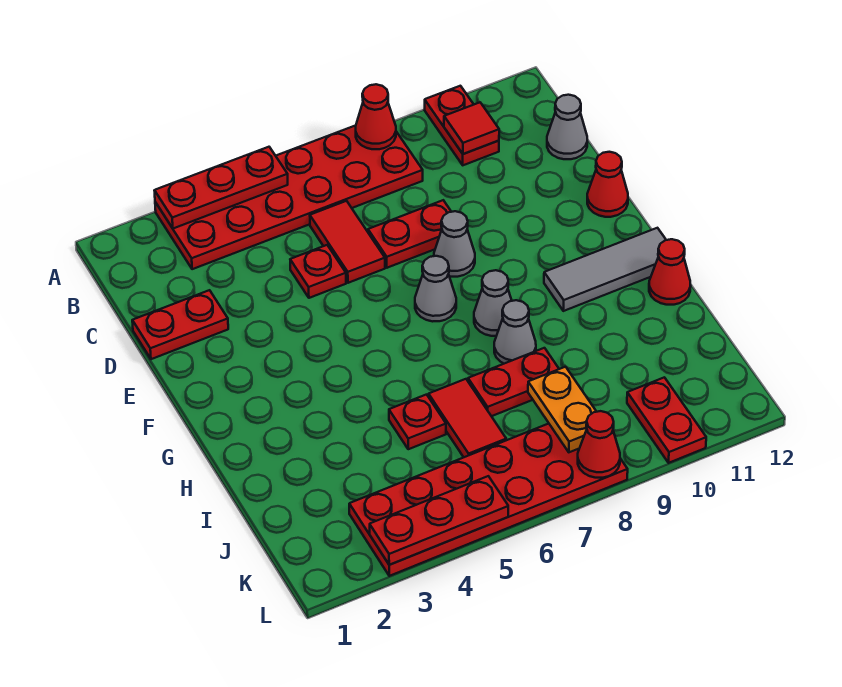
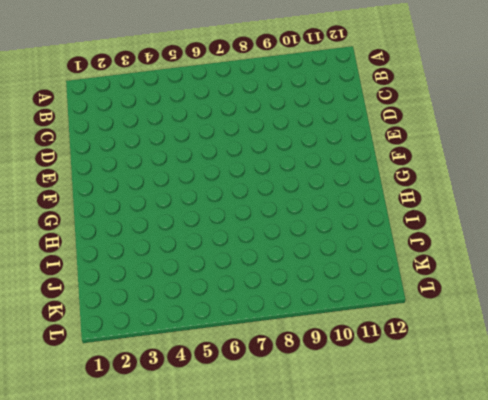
none -> red plate A3:B8 level 1
none -> red plate A10:B10 level 1
none -> red tile C6:D6 level 1

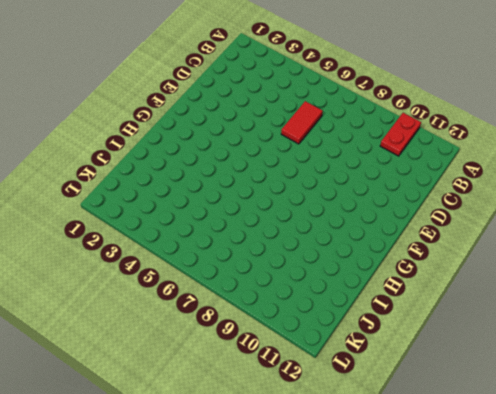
none -> red plate A3:B8 level 1
none -> grey cone C12 level 1
none -> red plate D1:D2 level 1

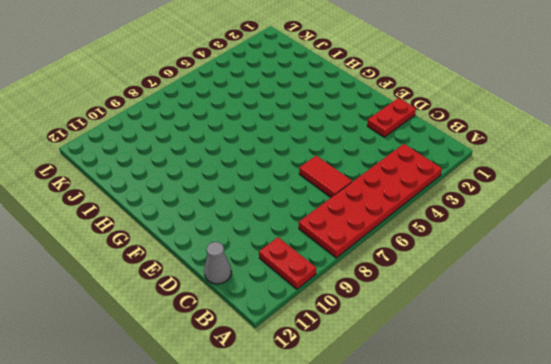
none -> red plate D5 level 1
none -> red plate D7:D8 level 1
none -> grey cone E8 level 1

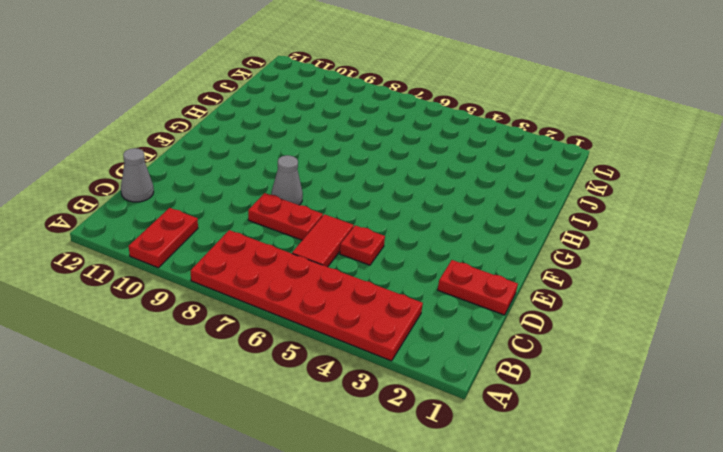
none -> red cone E12 level 1
none -> grey cone F7 level 1
none -> grey cone G8 level 1

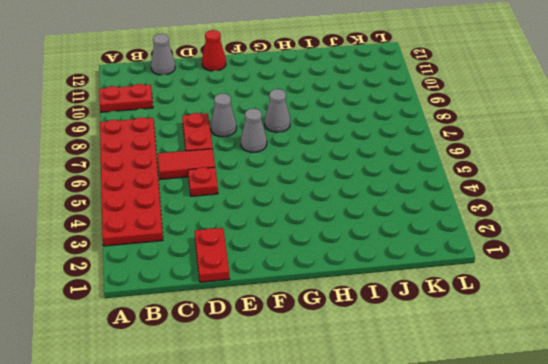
none -> grey tile G10:G12 level 1
none -> grey cone H8 level 1
none -> red cone H12 level 1

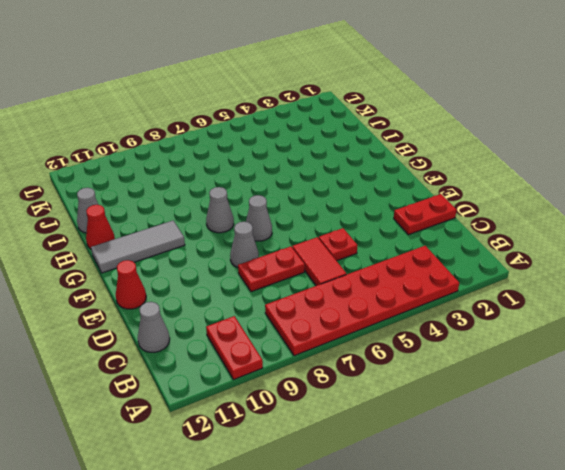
grey cone I12 level 1 -> grey cone H8 level 1
none -> red plate I5 level 1
none -> red tile I6:J6 level 1
none -> red plate I7:I8 level 1

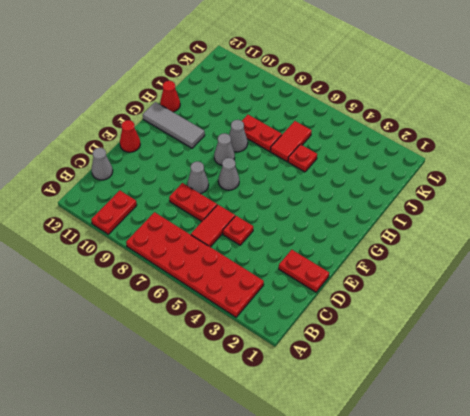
none -> red plate K3:L8 level 1
none -> red plate K10:L10 level 1
none -> red plate A3:A5 level 2

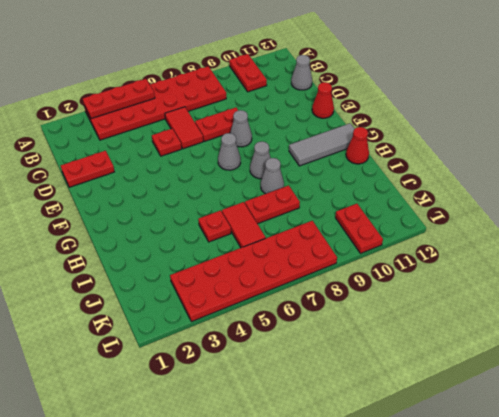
none -> red cone A8 level 2
none -> red tile B10 level 2
none -> orange plate J8:K8 level 2

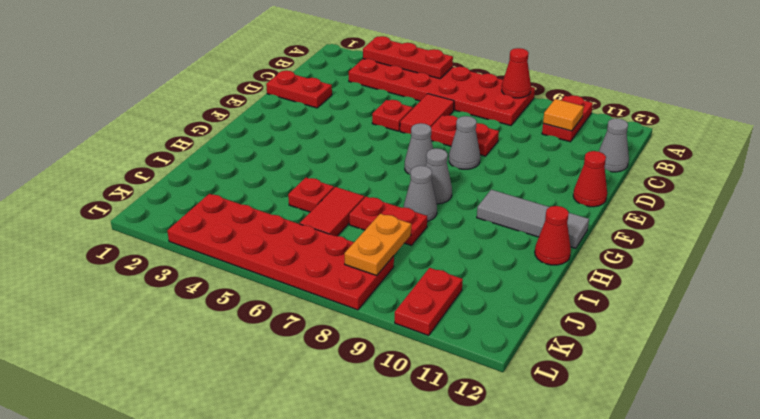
orange tile B10 level 2 -> red tile B10 level 2
none -> red plate L3:L5 level 2
none -> red cone L8 level 2

